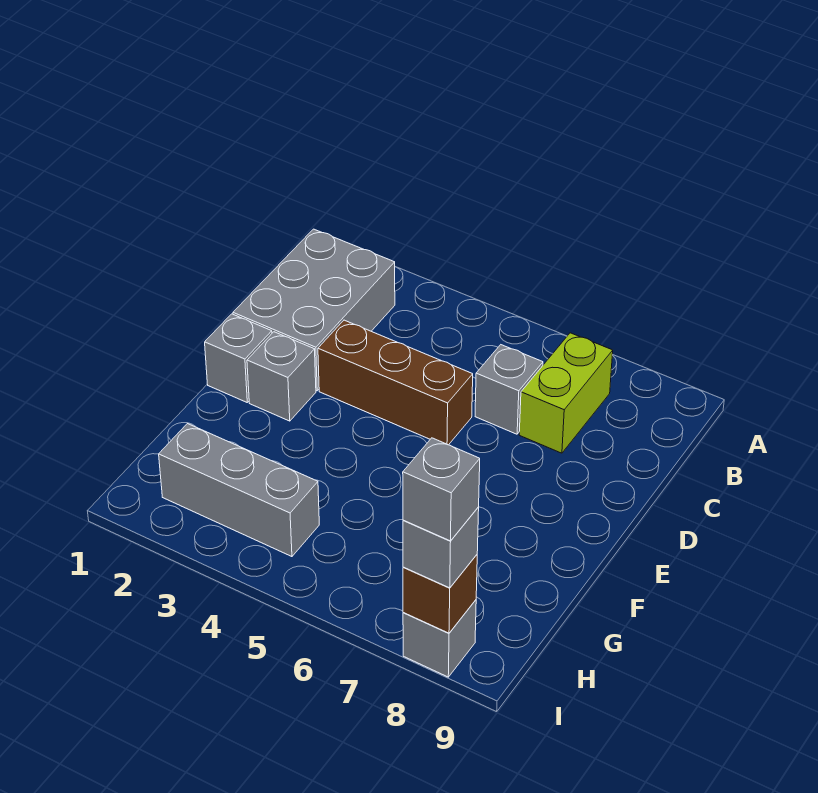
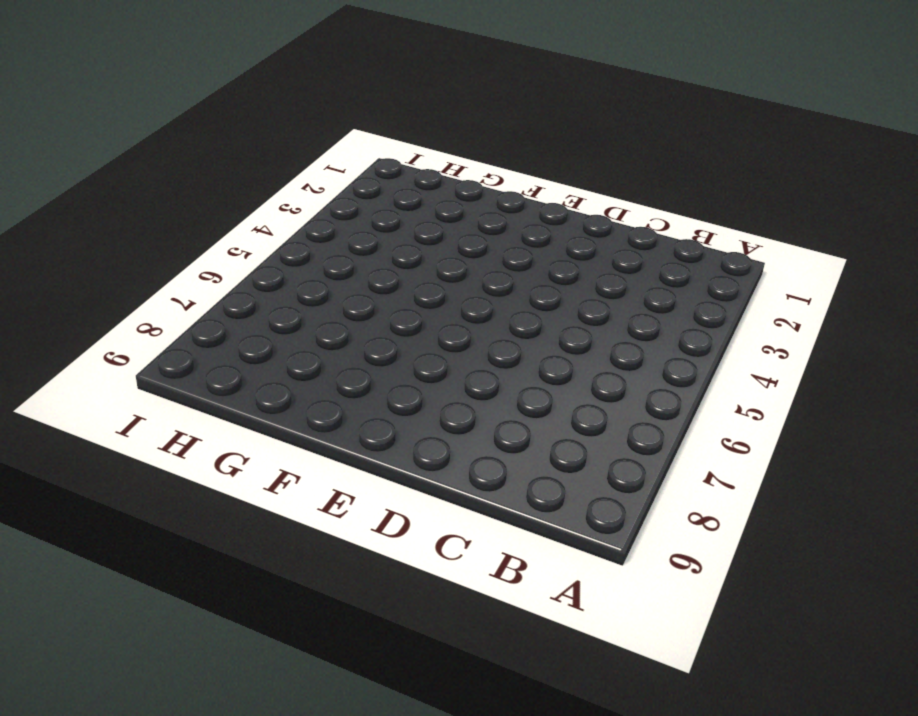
none -> grey brick B1:D2 level 1
none -> lime brick B7:C7 level 1

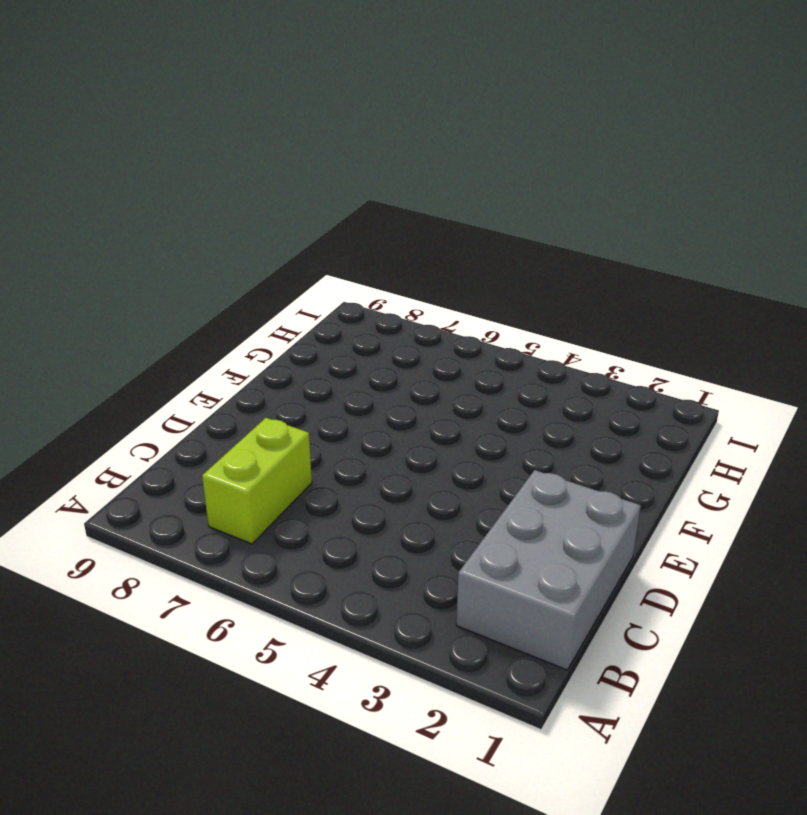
none -> grey brick C6 level 1
none -> brown brick D3:D5 level 1

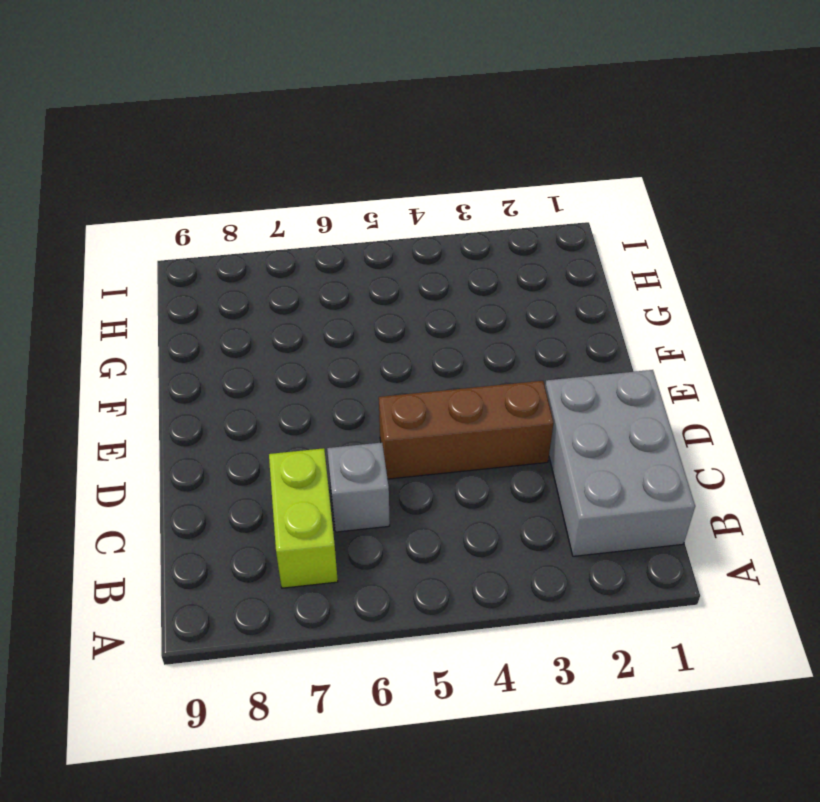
none -> grey brick E1 level 1
none -> grey brick E2 level 1

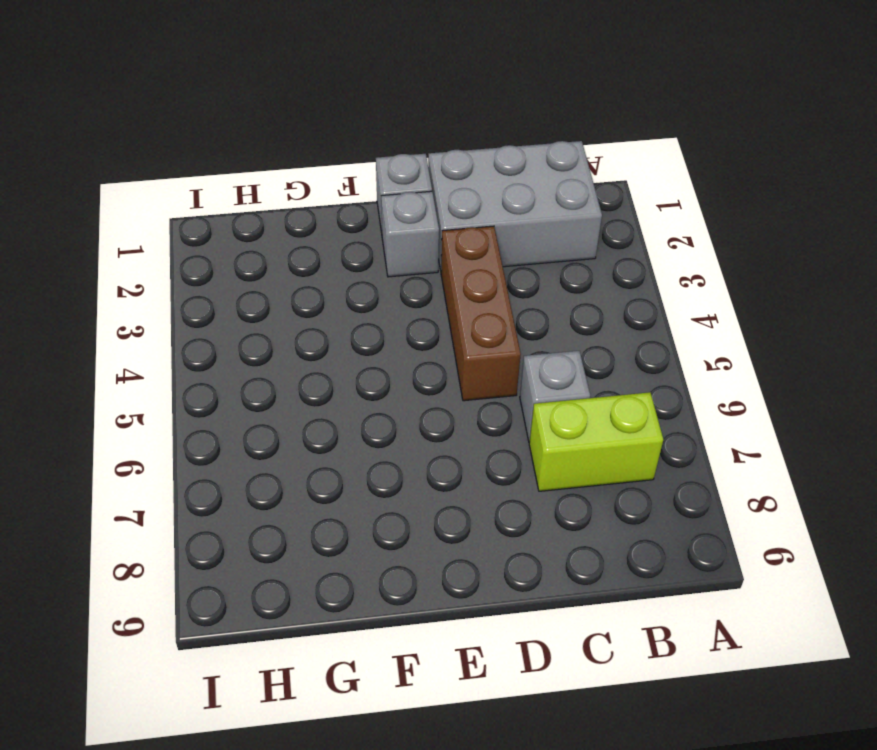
none -> grey brick H2:H4 level 1
none -> grey brick I8 level 1

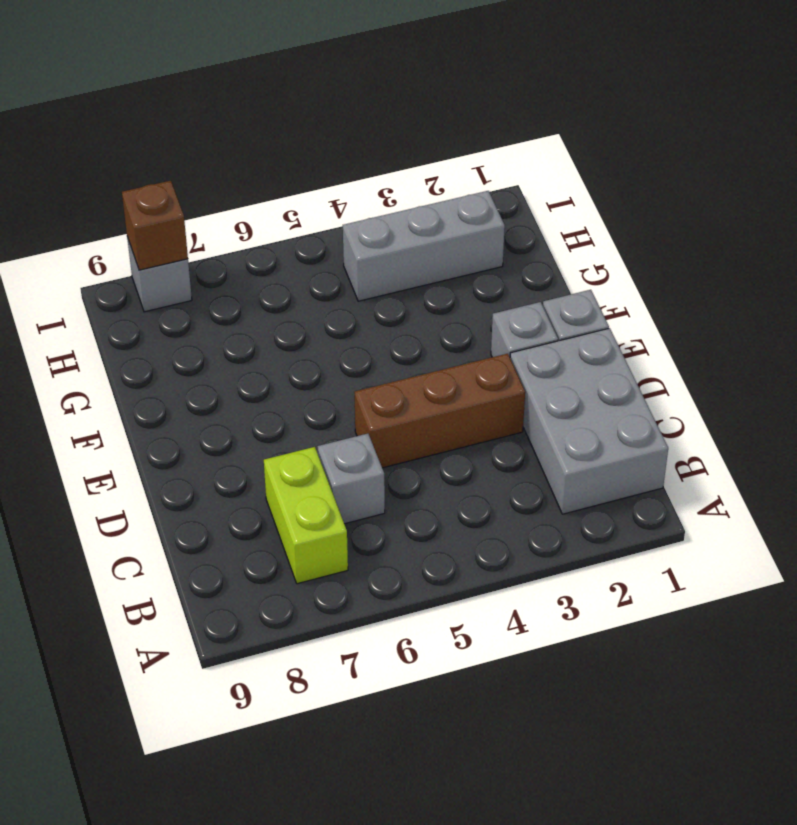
none -> grey brick I8 level 3
none -> grey brick I8 level 4

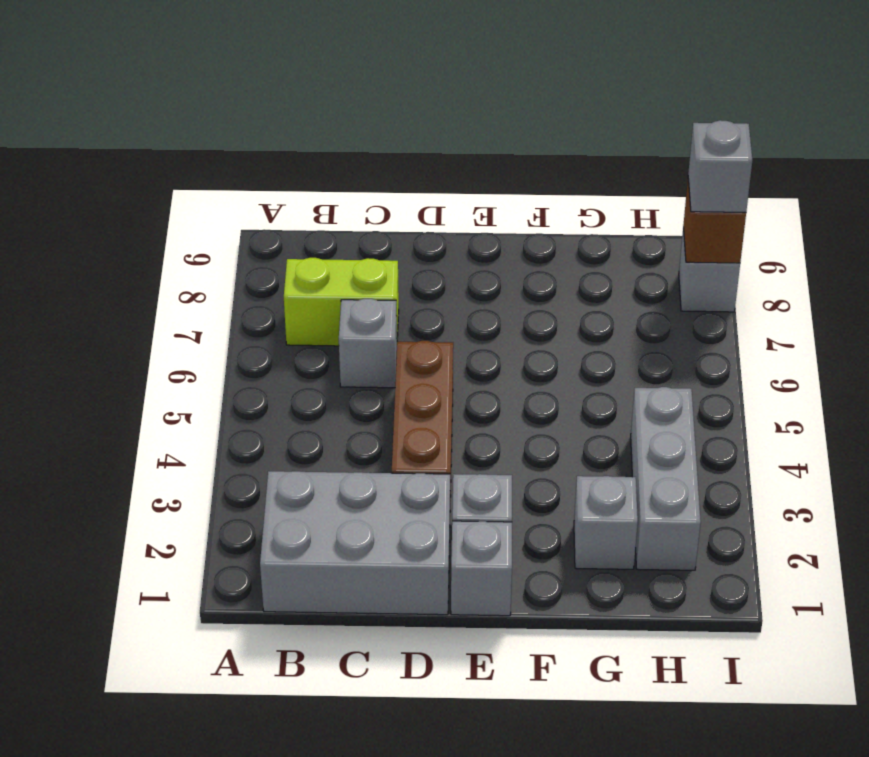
grey brick G2 level 1 -> grey brick I8 level 4

